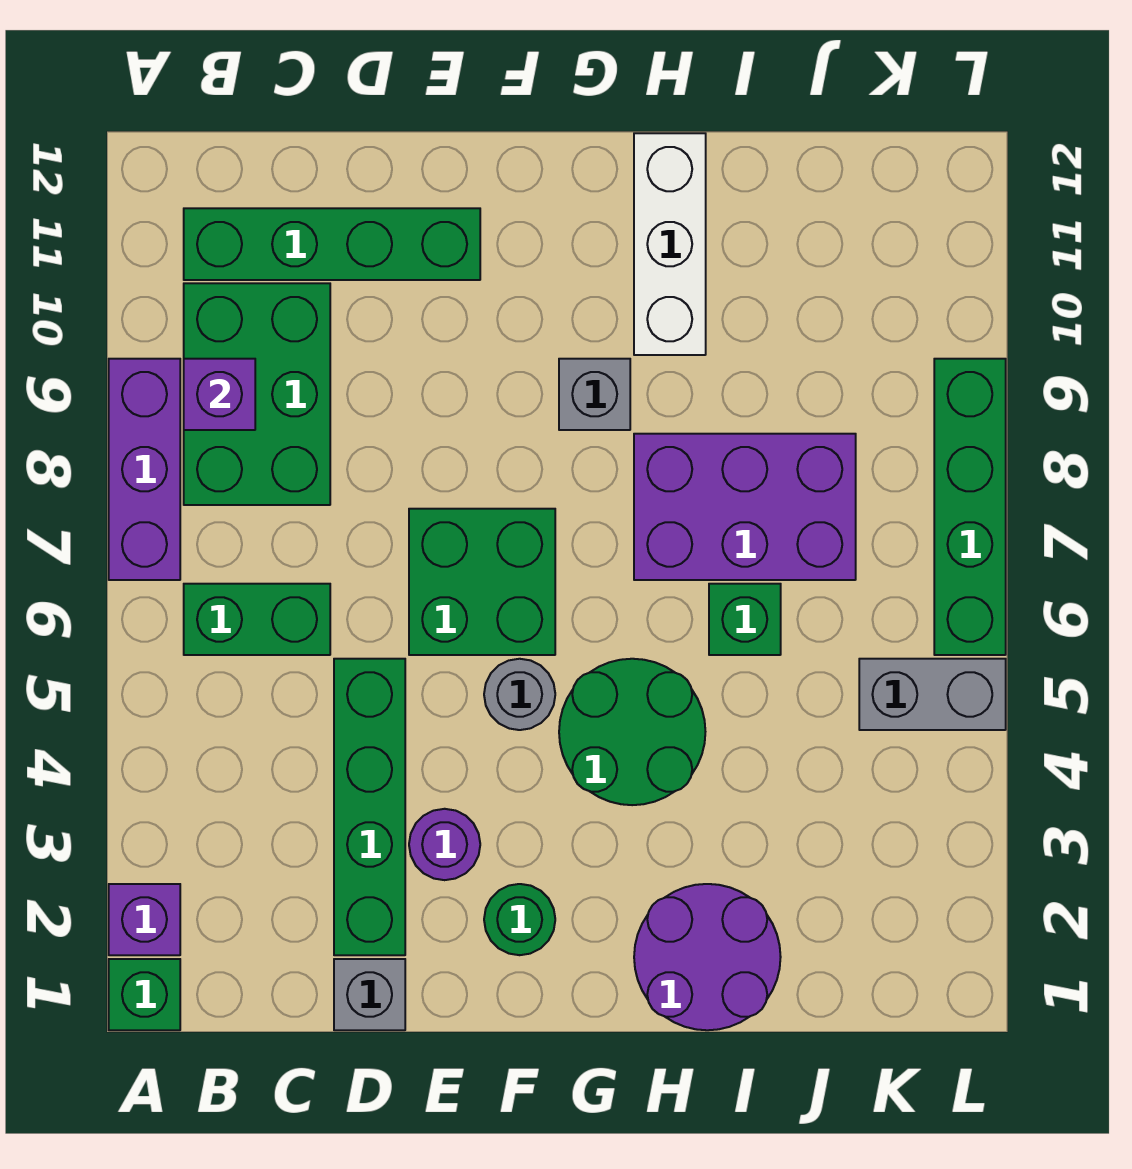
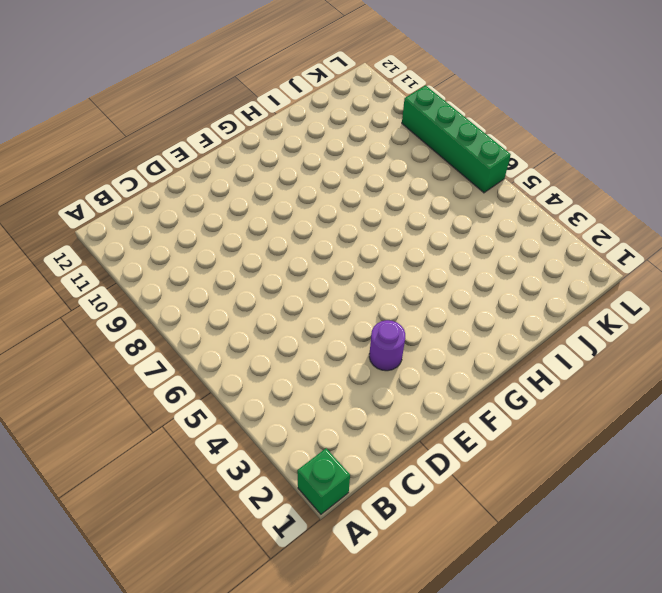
none -> purple brick A2 level 1
none -> purple brick A7:A9 level 1
none -> green brick B6:C6 level 1

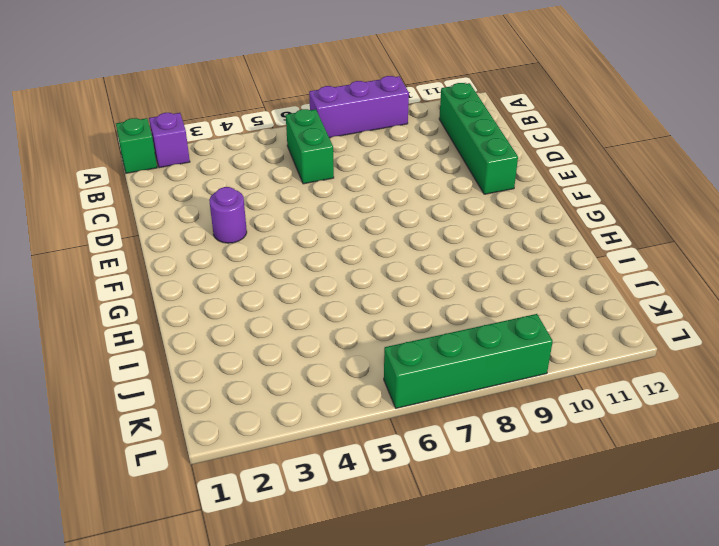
none -> green brick B8:C10 level 1
none -> grey brick D1 level 1
none -> green brick D2:D5 level 1

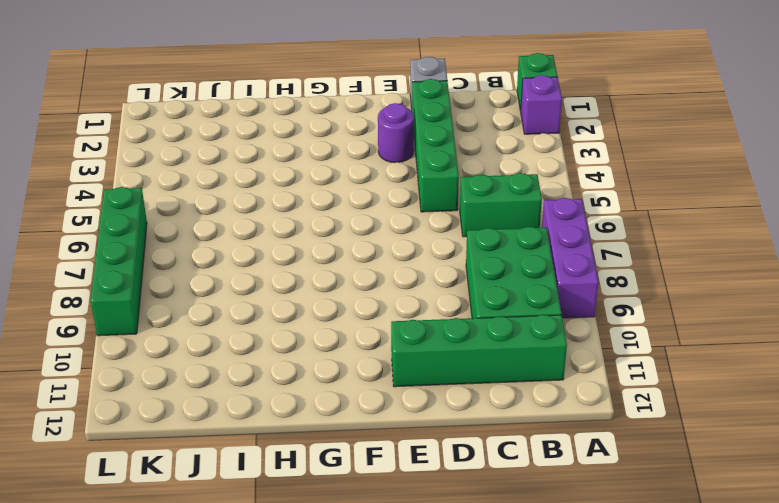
none -> green brick E6:F7 level 1
none -> green round brick F2 level 1
none -> grey round brick F5 level 1

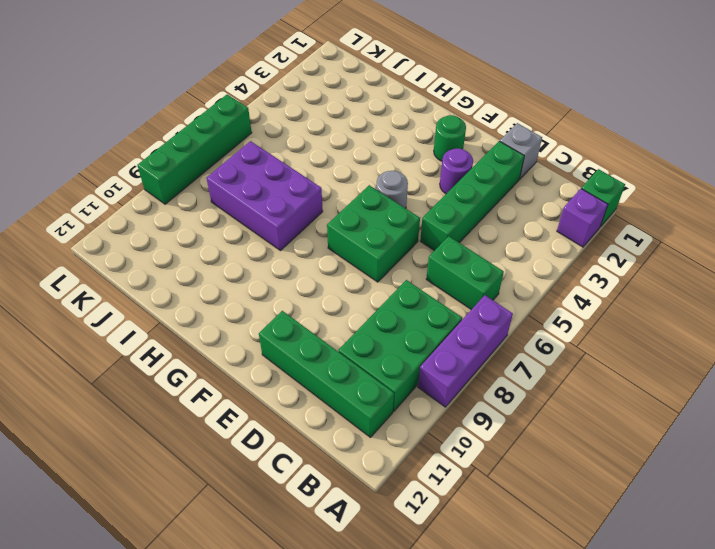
none -> green round brick G4:H5 level 1
none -> grey brick G9 level 1
none -> purple round brick H1:I2 level 1

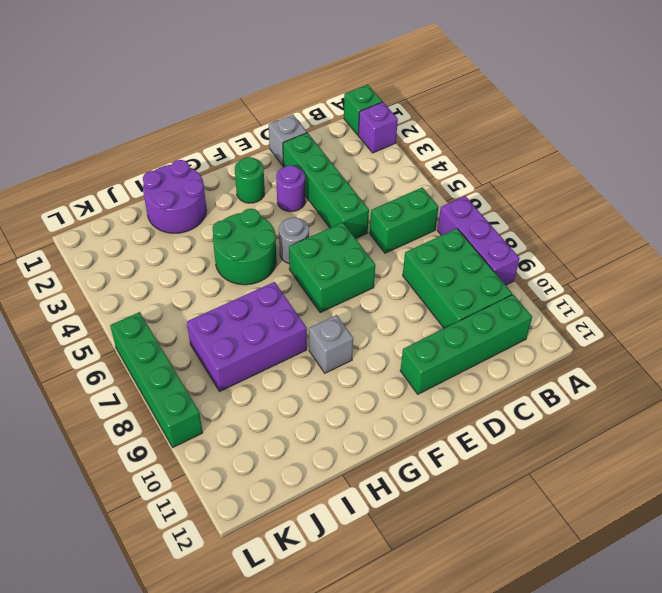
none -> white brick H10:H12 level 1
none -> green brick I6 level 1
none -> grey brick K5:L5 level 1

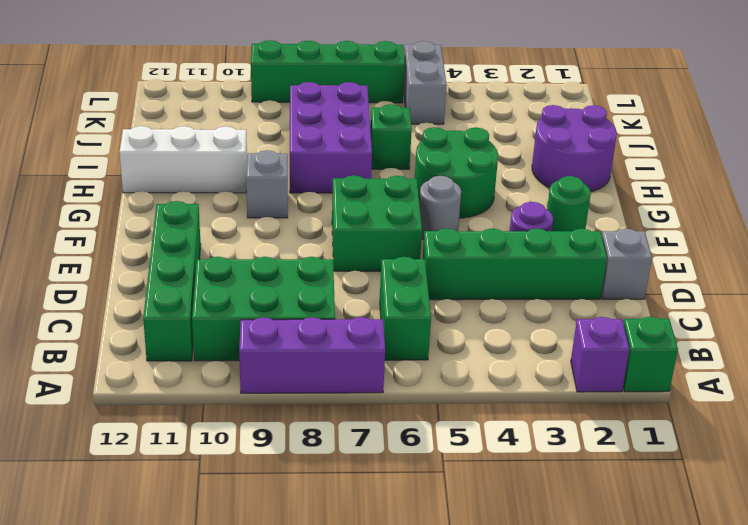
none -> purple brick B9 level 2

